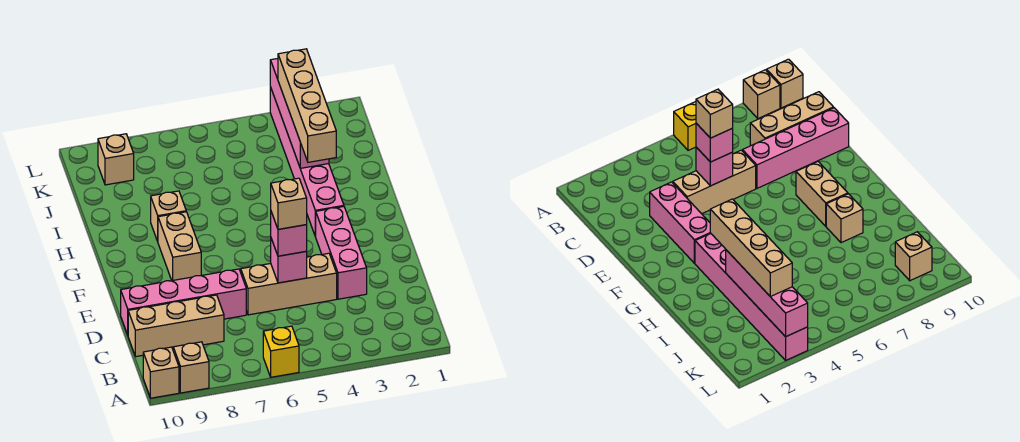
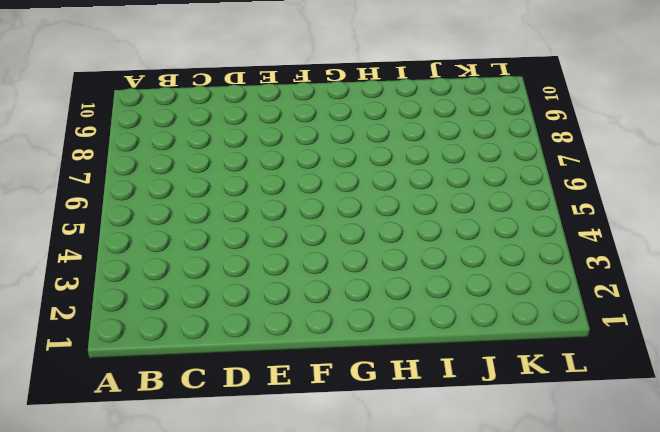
none -> yellow brick A6 level 1
none -> tan brick A9 level 1
none -> tan brick A10 level 1

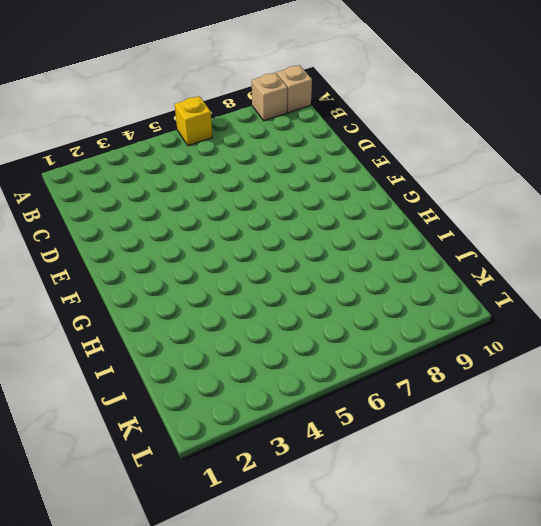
none -> tan brick C8:C10 level 1
none -> pink brick D3:F3 level 1
none -> tan brick D4:D6 level 1

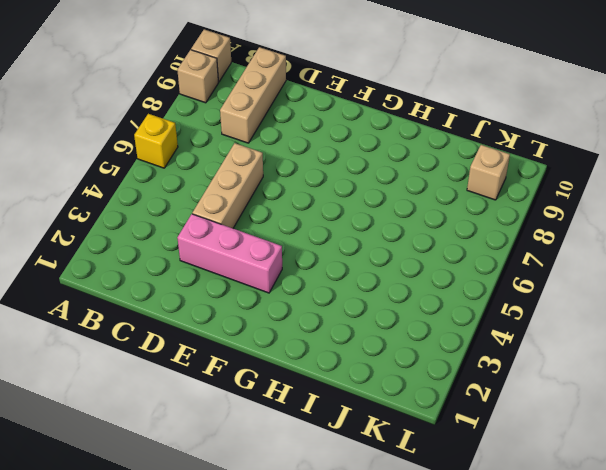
none -> pink brick D7:D10 level 1
none -> tan brick F8:G8 level 1
none -> pink brick G3:L3 level 1

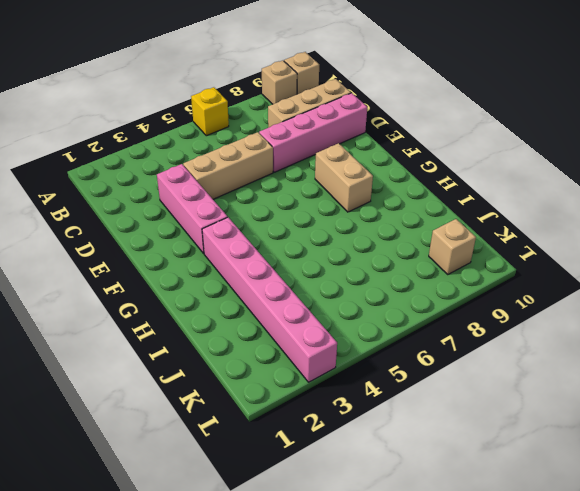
none -> tan brick H8 level 1
none -> pink brick D5 level 2
none -> pink brick I3:L3 level 2

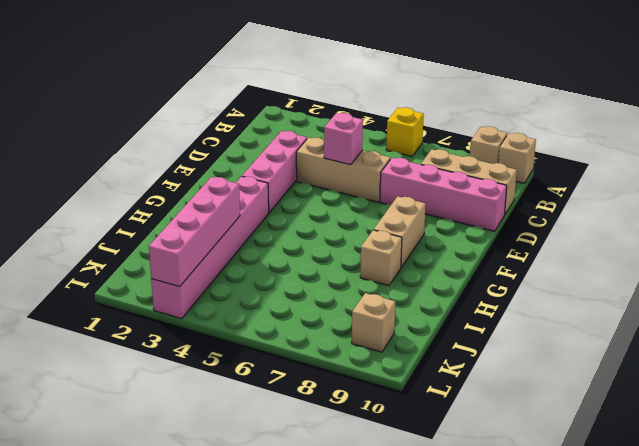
none -> pink brick D5 level 3
none -> tan brick H3:K3 level 3
none -> tan brick D5 level 4

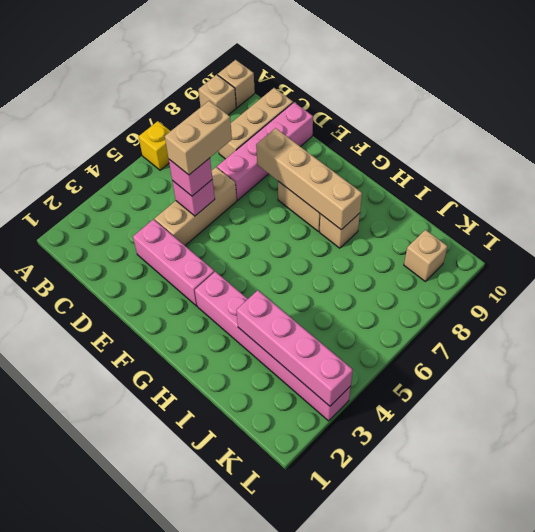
tan brick D5:D6 level 4 -> tan brick D5 level 4
tan brick E8:H8 level 2 -> tan brick H3:K3 level 3

